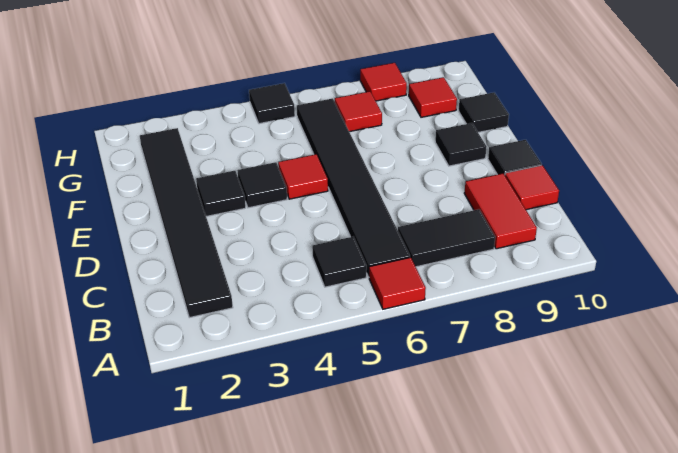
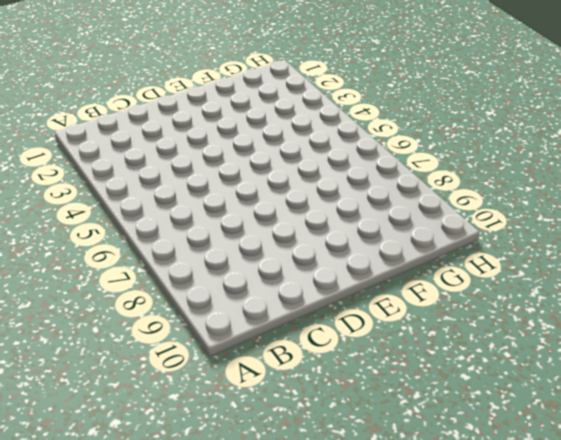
none -> red tile A6 level 1
none -> black tile B2:G2 level 1
none -> black tile B5 level 1

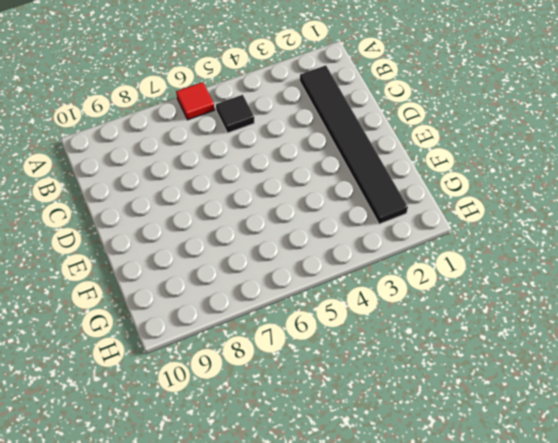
none -> black tile B6:G6 level 1
none -> black tile B7:B8 level 1
none -> red tile B9:C9 level 1

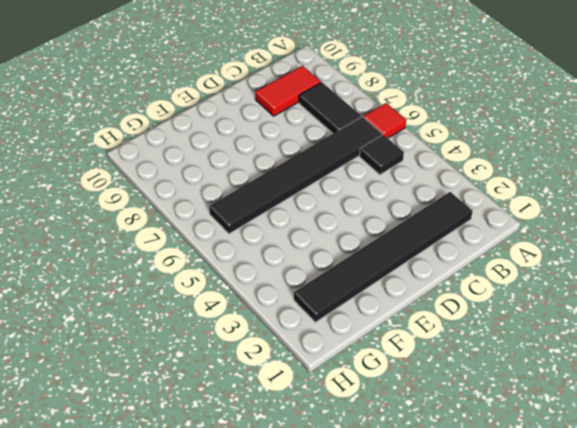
none -> red tile C10 level 1
none -> black tile D10 level 1
none -> black tile E3 level 1

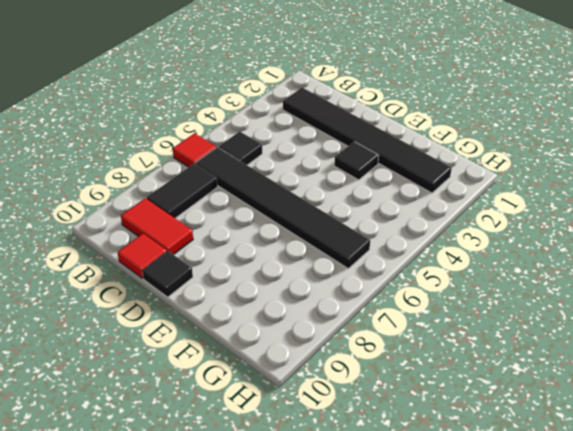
none -> black tile E4 level 1
none -> red tile E5 level 1
none -> black tile E9 level 1

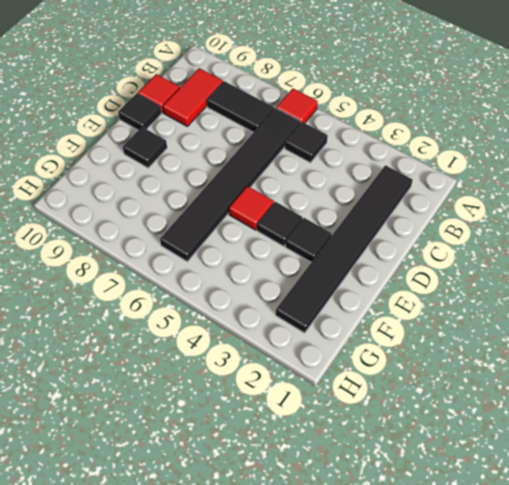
none -> black tile F10 level 1
none -> red tile G7 level 1
none -> red tile G9 level 1

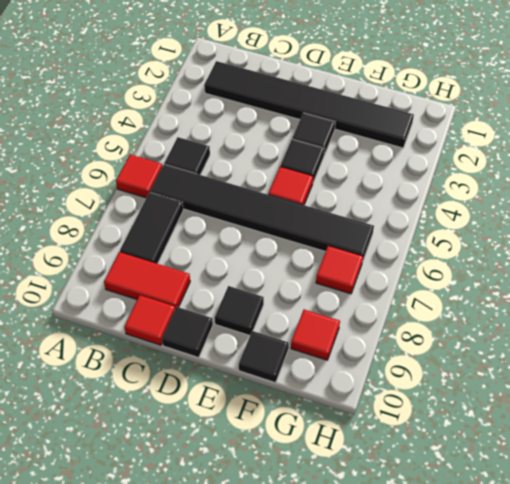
none -> black tile H5 level 1
none -> red tile H8 level 1

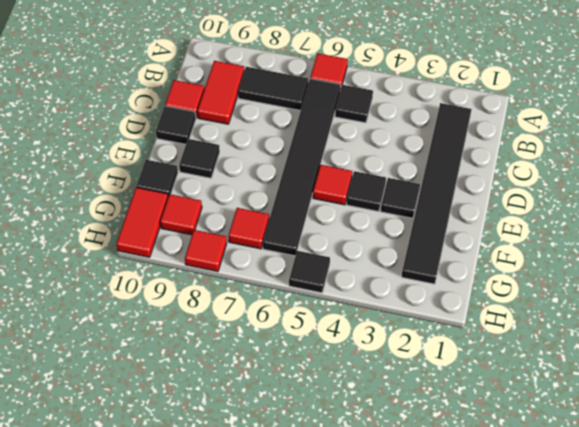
red tile G10:H10 level 1 -> none

